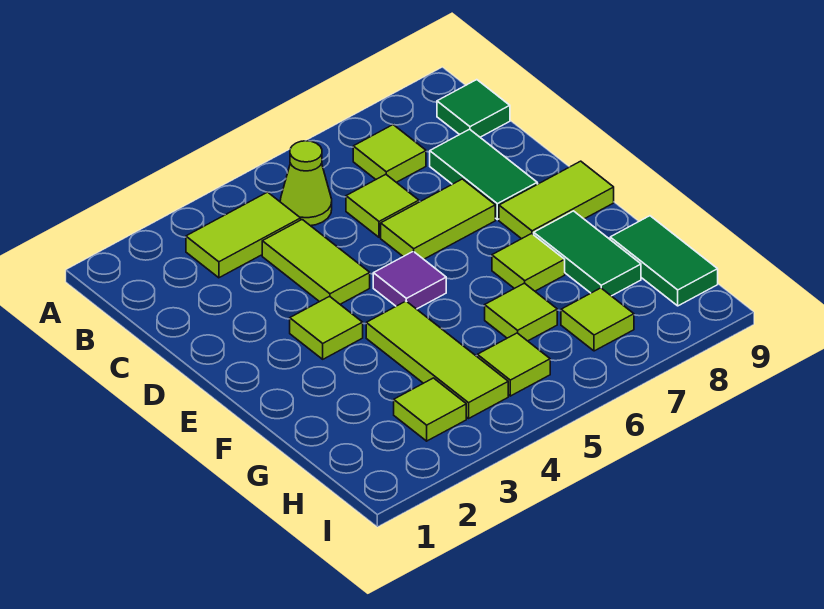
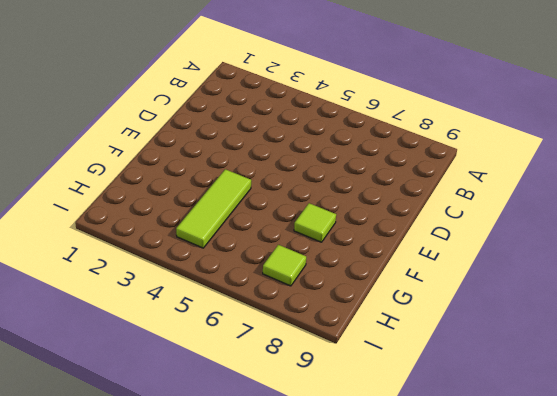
none -> lime tile B3:B4 level 1
none -> lime cone B5 level 1
none -> lime tile B7 level 1

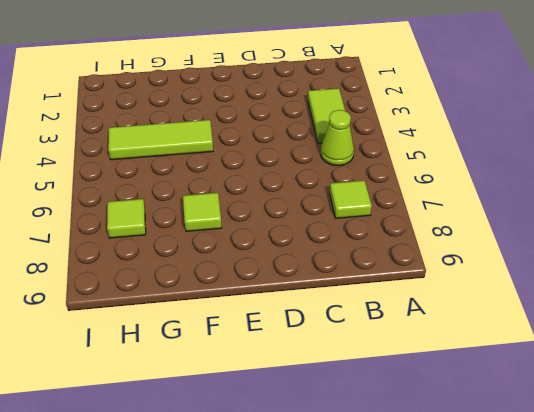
none -> green tile B9 level 1
none -> lime tile C4:D4 level 1
none -> lime tile C6 level 1

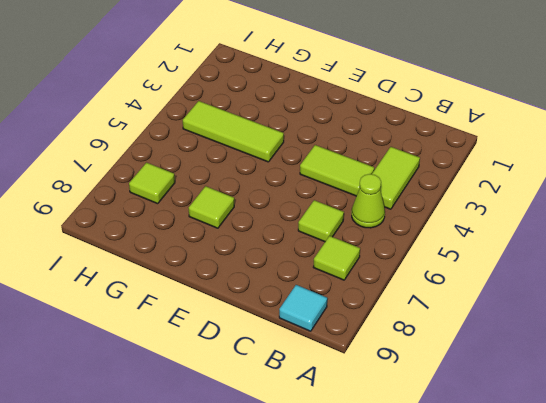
cyan tile B9 level 1 -> green tile B9 level 1
none -> green tile C8:D8 level 1
none -> lime tile D6:D7 level 1
none -> lime tile E3 level 1

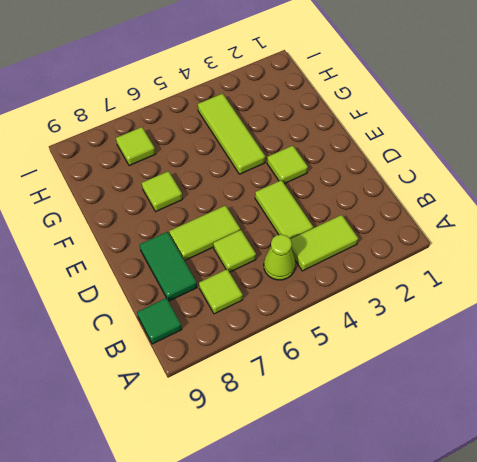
none -> purple tile E5 level 1
none -> lime tile E8:E9 level 1
none -> green tile F8:G8 level 1

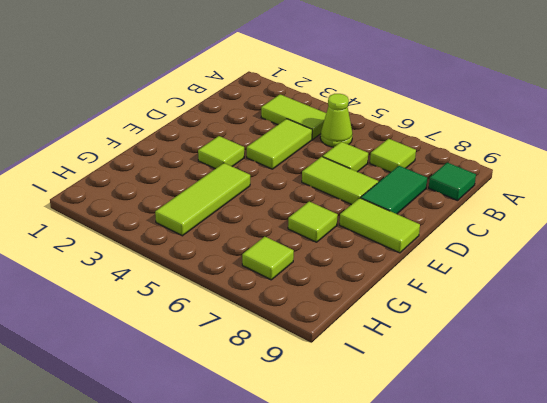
none -> purple tile E5 level 1
none -> green tile F8:G8 level 1
none -> lime tile G6 level 1

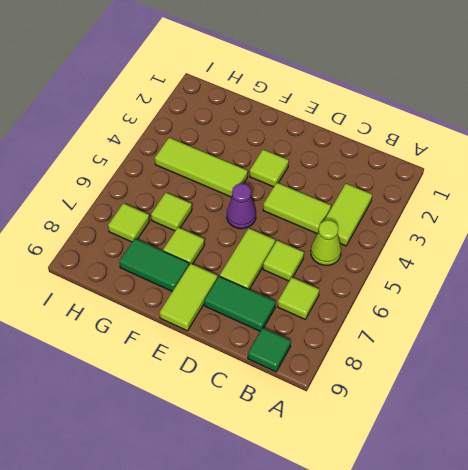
purple cone E5 level 1 -> purple tile E5 level 1
none -> green tile G9:H9 level 1
none -> lime tile H3 level 1
none -> lime tile H5 level 1

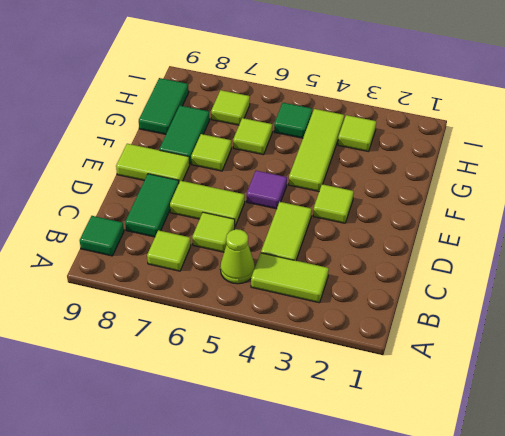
green tile H5 level 1 -> lime tile H5 level 1

